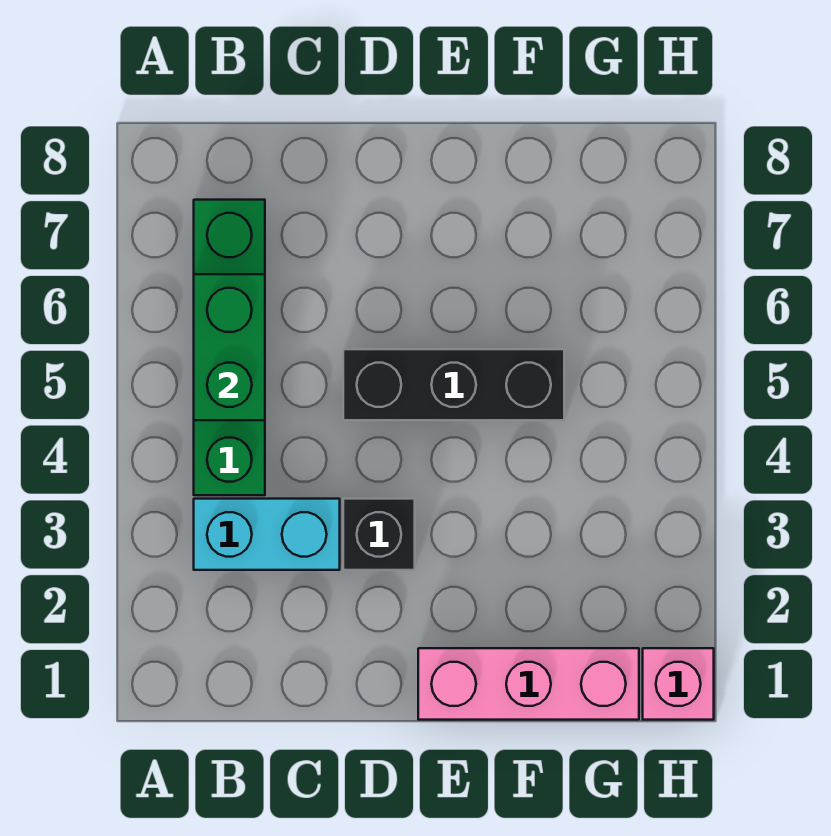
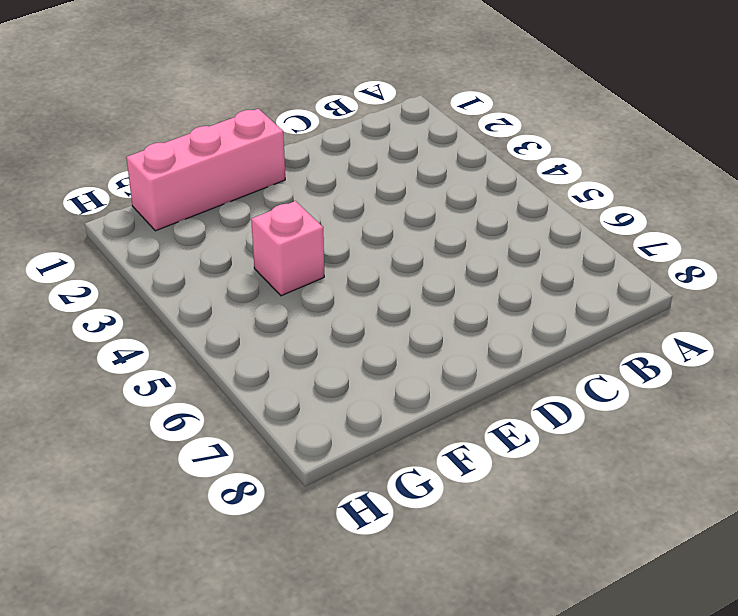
pink brick F4 level 1 -> pink brick H1 level 1
none -> cyan brick B3:C3 level 1
none -> green brick B4:B7 level 1

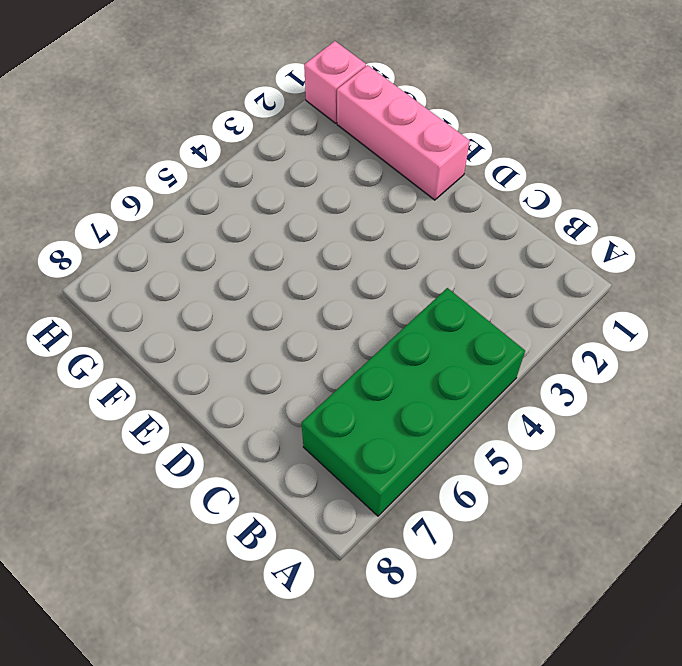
green brick A4:B7 level 1 -> green brick B4:B7 level 1
none -> cyan brick B3:C3 level 1
none -> black brick D3 level 1

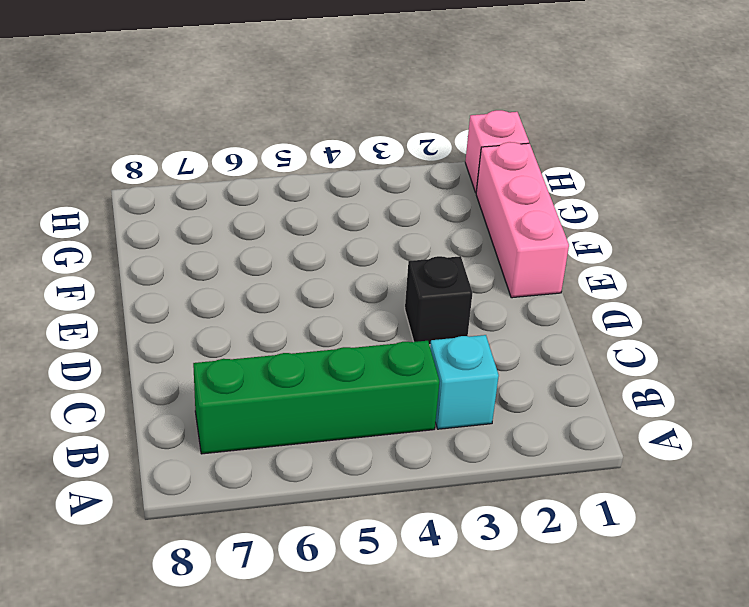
cyan brick B3 level 1 -> cyan brick B3:C3 level 1
none -> black brick D5:F5 level 1
none -> green brick B5:B6 level 2

